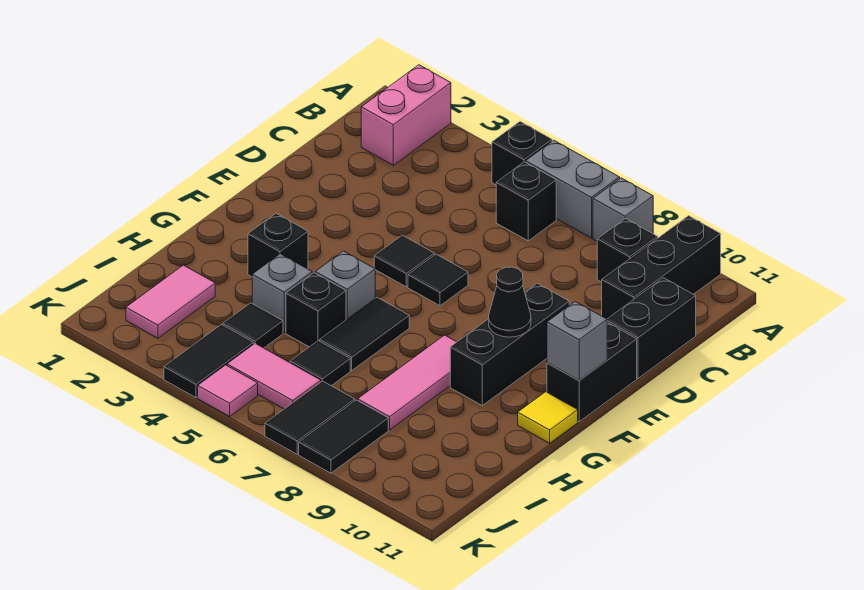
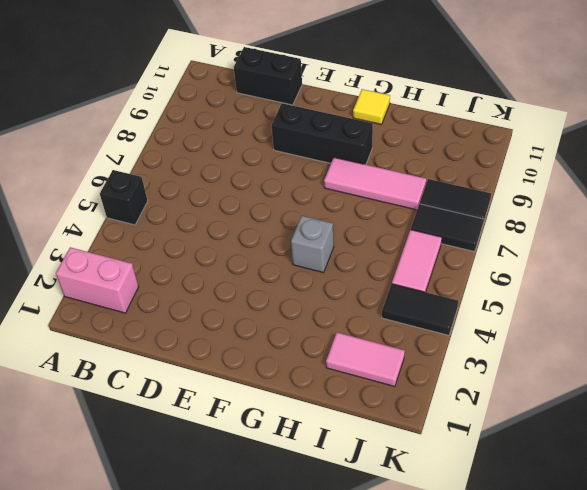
none -> grey brick A6:A7 level 1
none -> grey brick A8 level 1
none -> black brick A10:C10 level 1

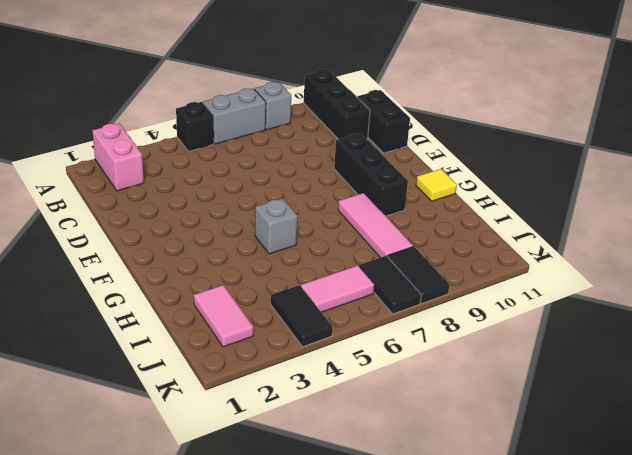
none -> black brick B6 level 1
none -> black brick B9 level 1
none -> black tile E5 level 1

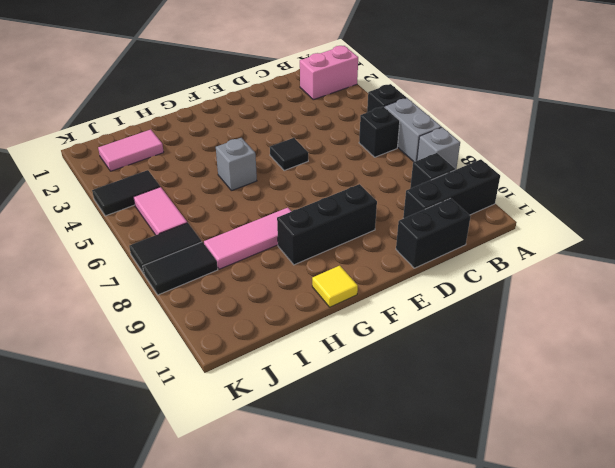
none -> black tile E6 level 1
none -> black brick E11:F11 level 1
none -> black brick G3 level 1

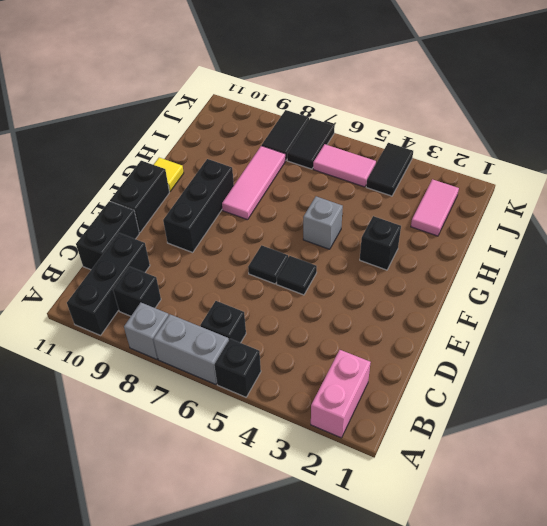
none -> black tile G6:H6 level 1
none -> grey brick H4 level 1
none -> black brick H5 level 1

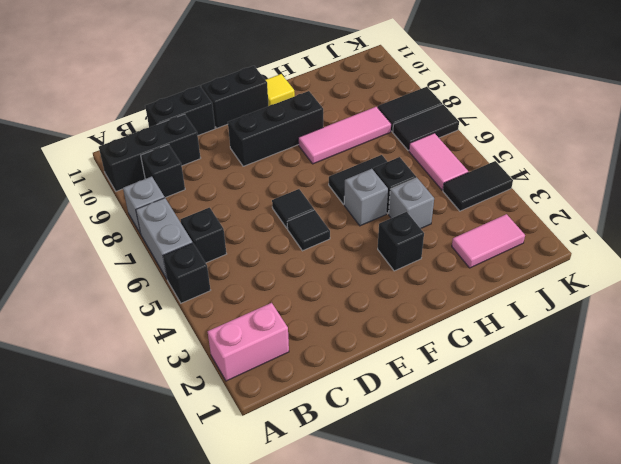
none -> black tile I4 level 1
none -> black tile I6 level 1
none -> pink tile K5 level 1

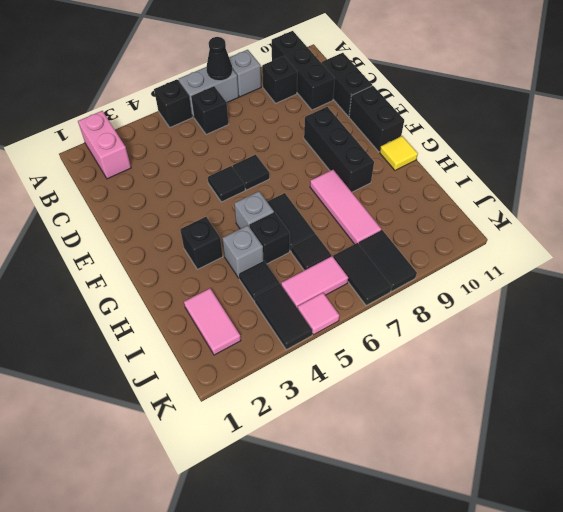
black cone A7 level 2 -> black cone F9 level 2
none -> grey brick F11 level 2

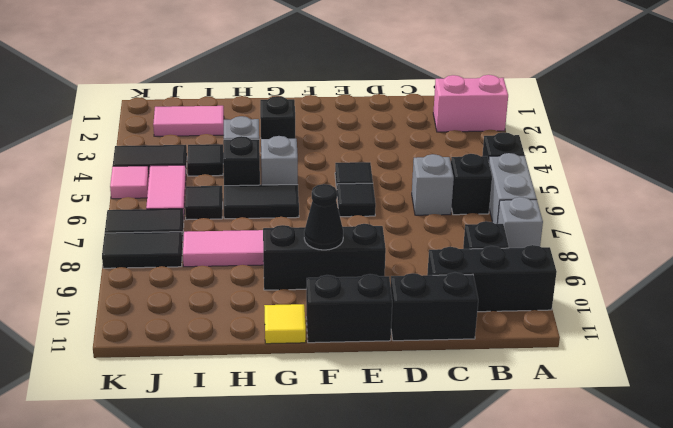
grey brick C6 level 1 -> grey brick F11 level 2

